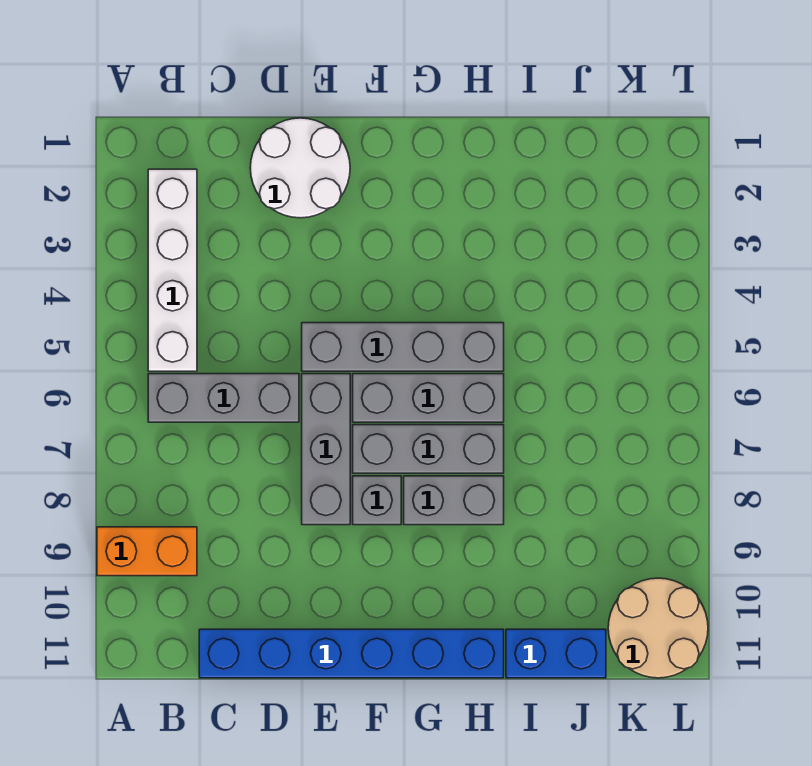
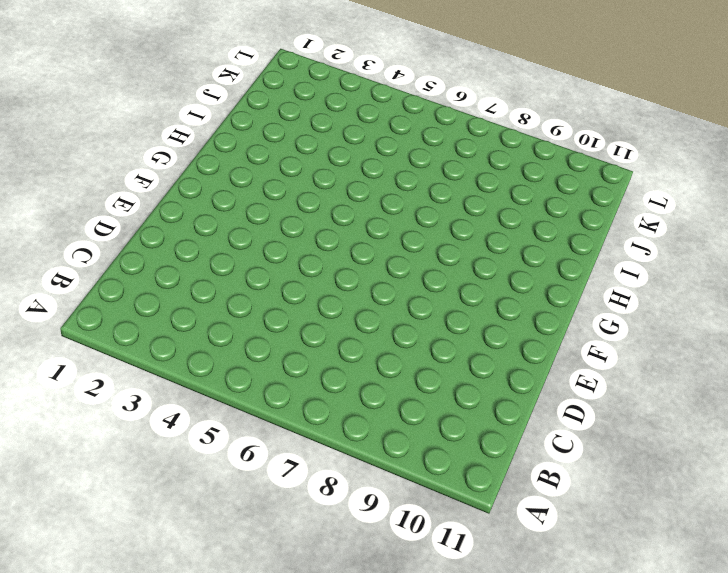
none -> orange brick A9:B9 level 1
none -> white brick B2:B5 level 1
none -> grey brick B6:D6 level 1

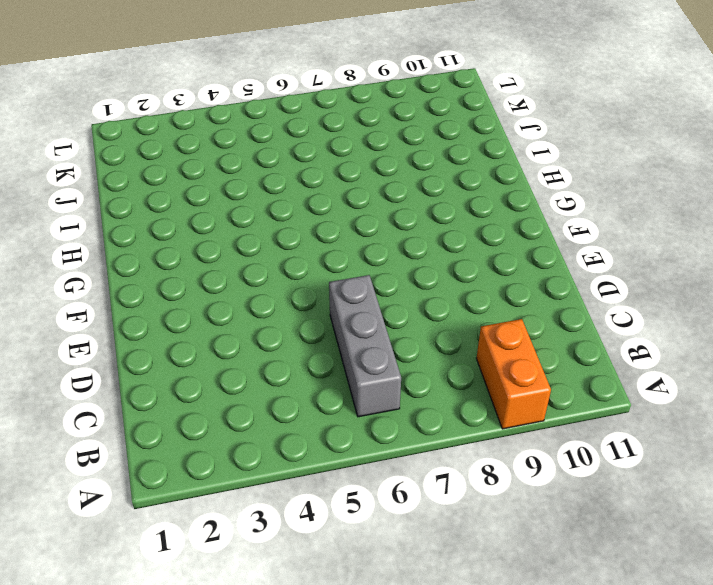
none -> white brick B2:B5 level 1
none -> blue brick C11:H11 level 1
none -> white round brick D1:E2 level 1

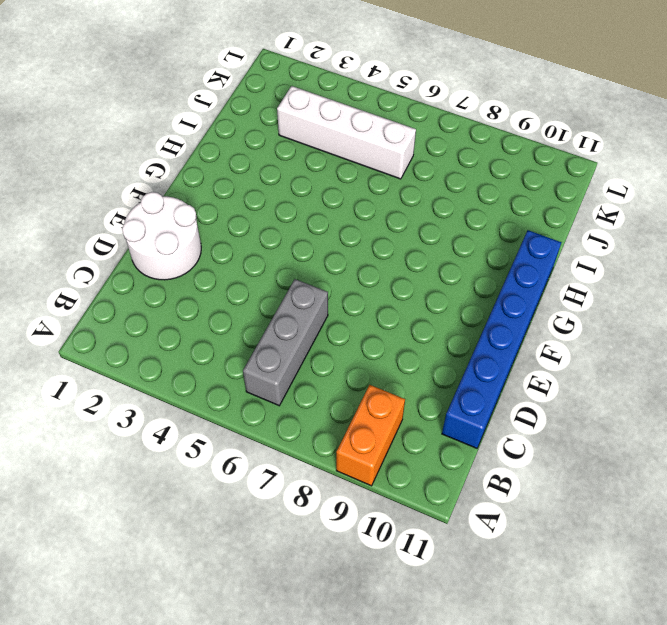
white brick J3:J6 level 1 -> white brick B2:B5 level 1
none -> grey brick E5:H5 level 1
none -> grey brick E6:E8 level 1
none -> grey brick F6:H6 level 1

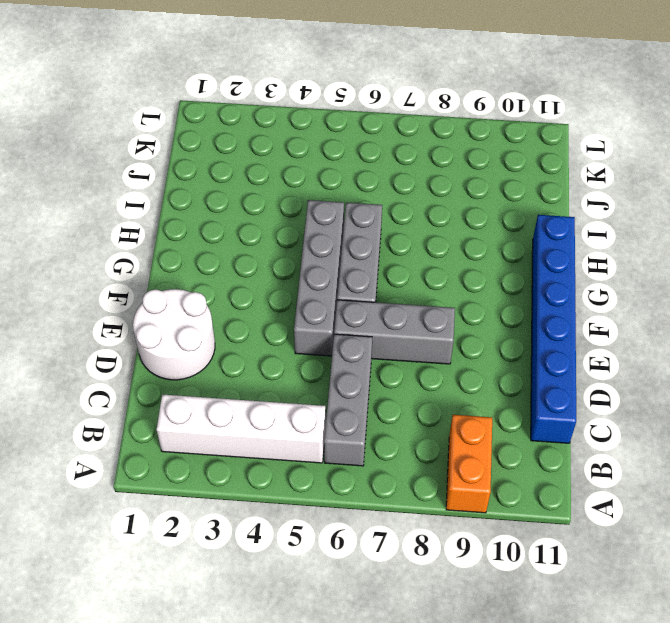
none -> grey brick F7:H7 level 1
none -> grey brick F8 level 1
none -> grey brick G8:H8 level 1

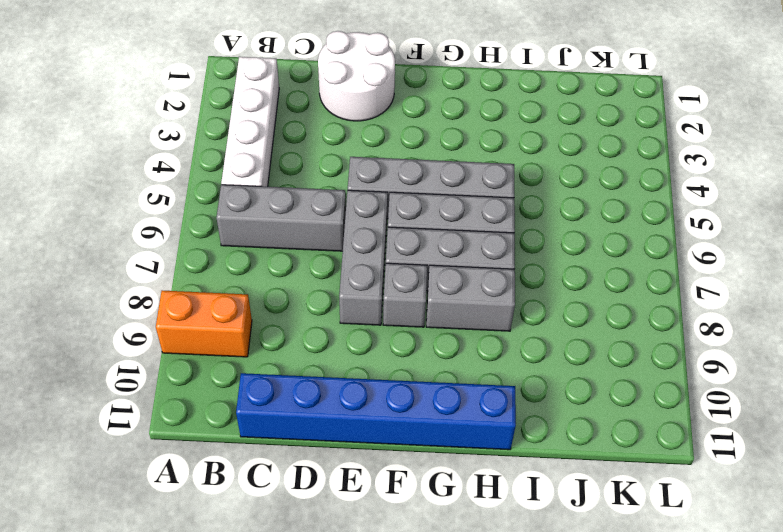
none -> blue brick I11:J11 level 1
none -> tan round brick K10:L11 level 1

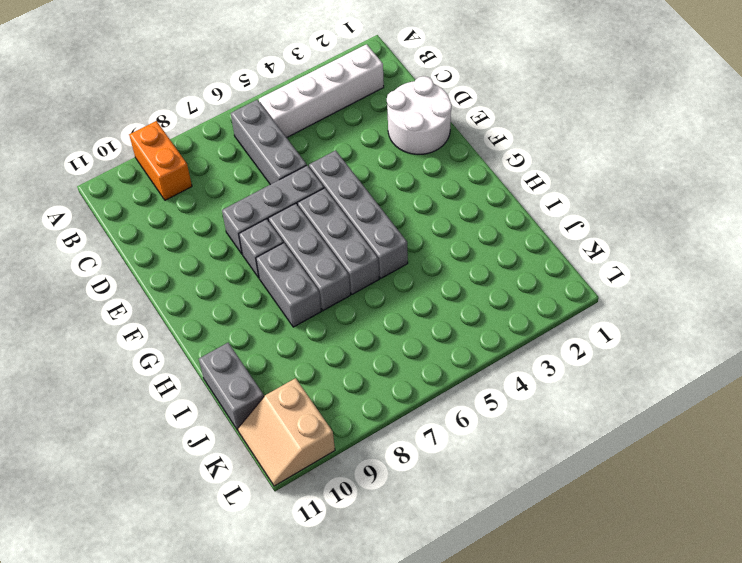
grey brick I11:J11 level 1 -> blue brick I11:J11 level 1
tan slope K10:L11 level 1 top 10 -> tan round brick K10:L11 level 1
none -> blue brick C11:H11 level 1

